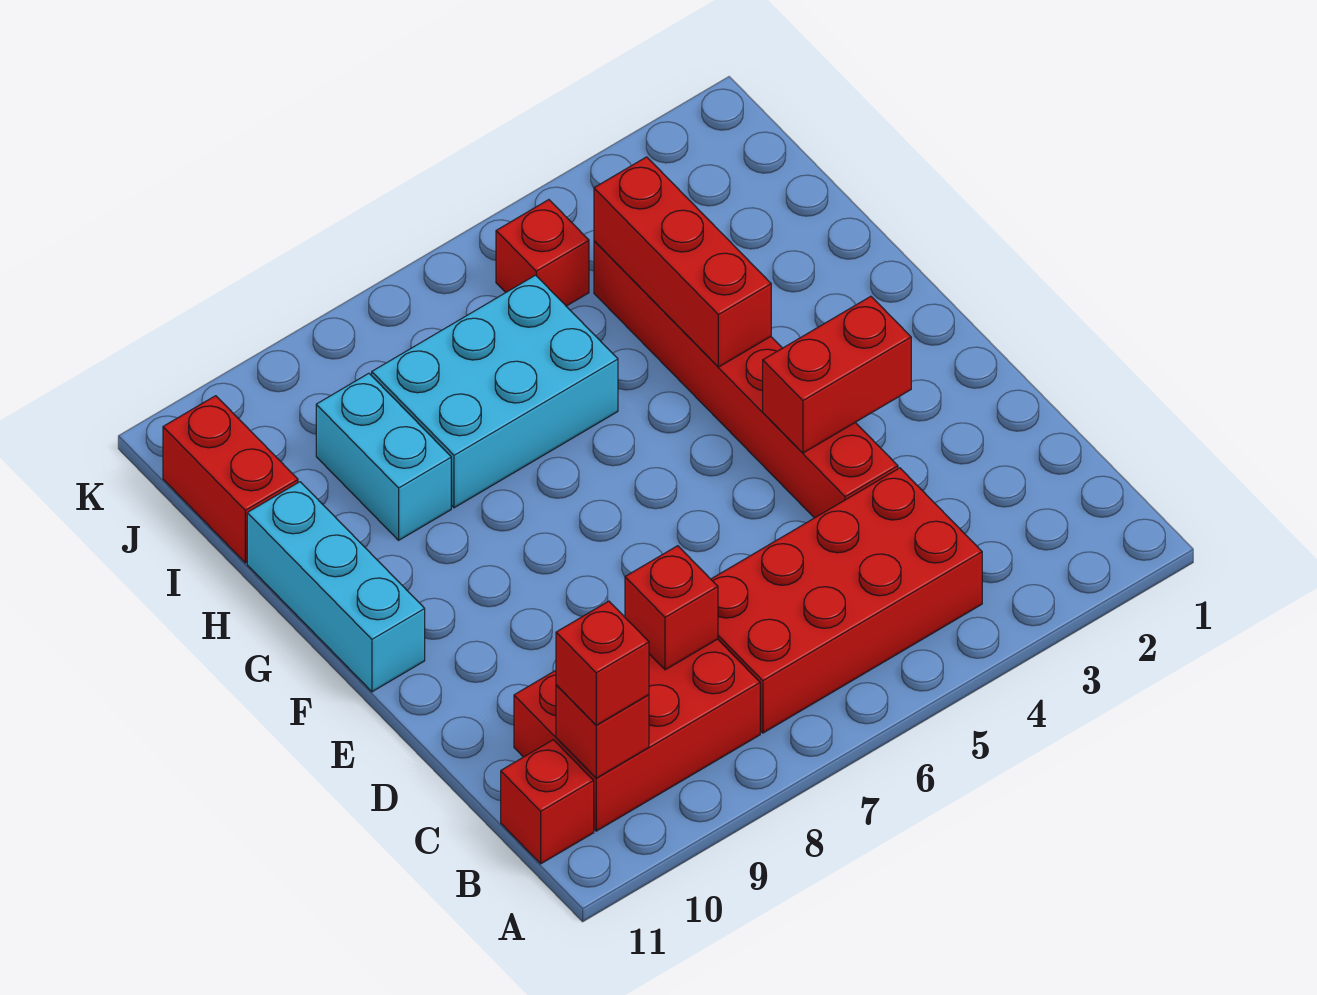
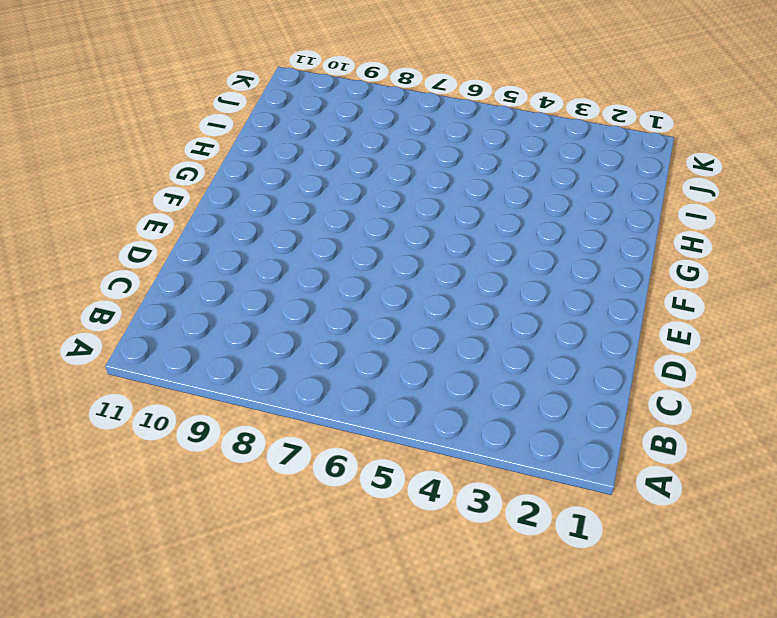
none -> red brick B4:C7 level 1
none -> red brick B8:C10 level 1
none -> red brick B11 level 1

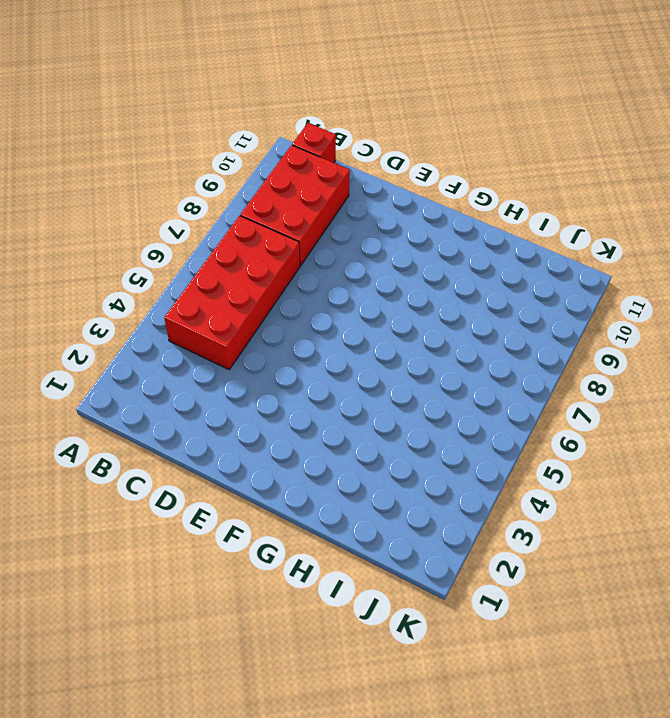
none -> red brick D4:I4 level 1
none -> cyan brick F11:H11 level 1
none -> cyan brick H6:I8 level 1

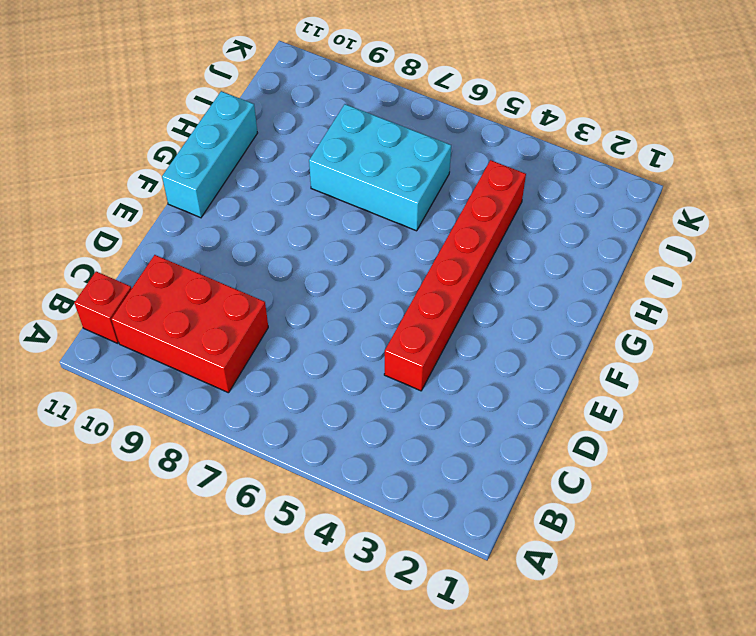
none -> red brick B4:C7 level 1
none -> cyan brick H9:I9 level 1
none -> red brick I11:J11 level 1

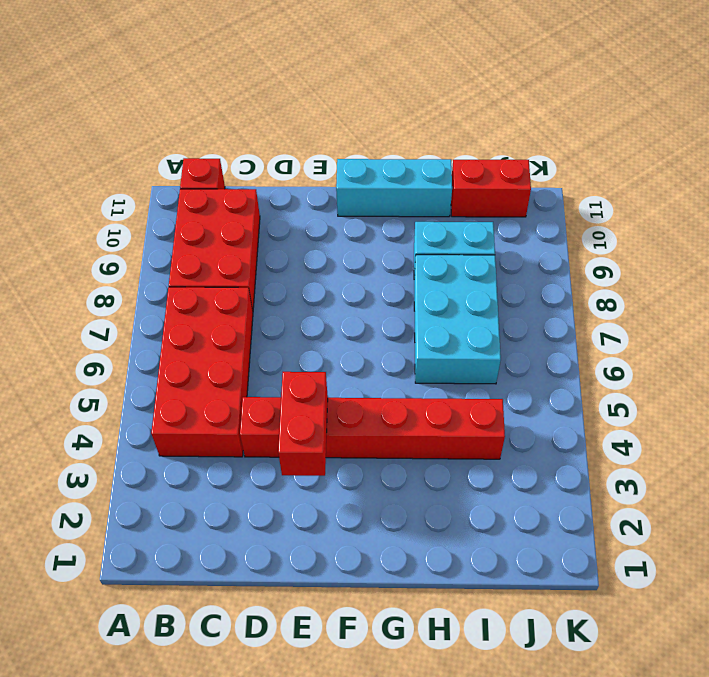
none -> red brick J5 level 1
none -> red brick B10 level 2
none -> red brick C8 level 2

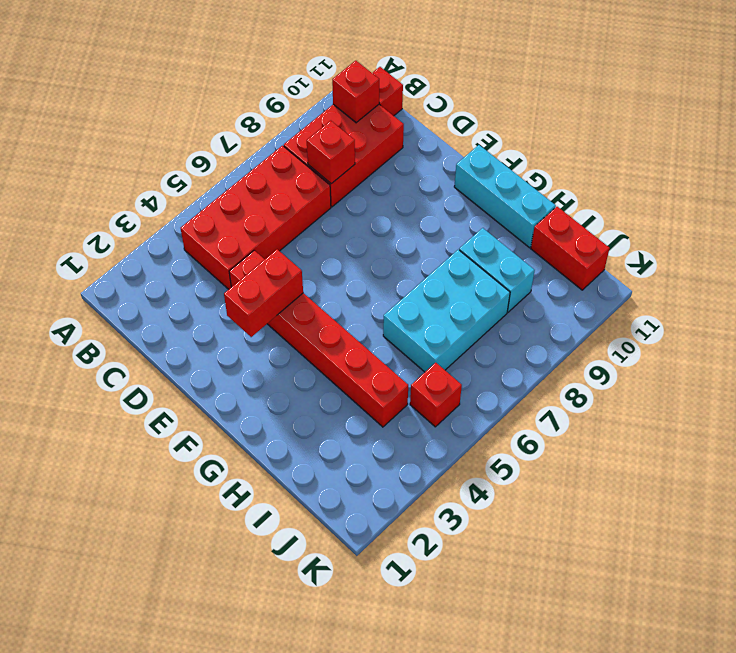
none -> red brick G4:I4 level 2
none -> red brick B10 level 3

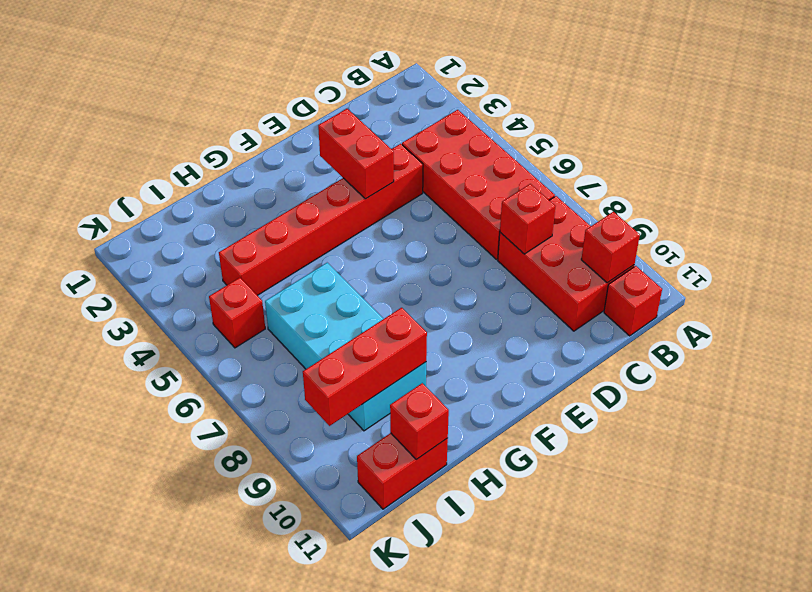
red brick H9:J9 level 2 -> red brick G4:I4 level 2
red brick I11 level 2 -> red brick B10 level 3
none -> cyan brick F11:H11 level 1

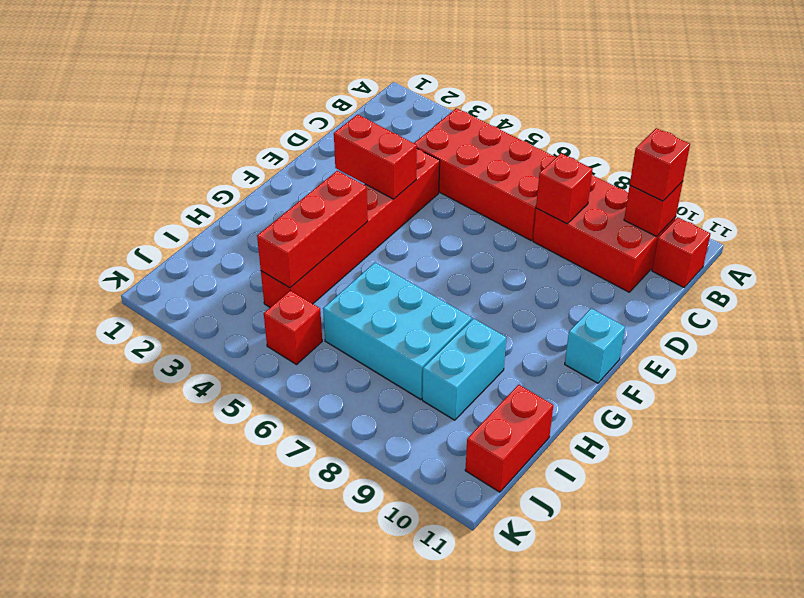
cyan brick F11 level 1 -> cyan brick F11:H11 level 1

